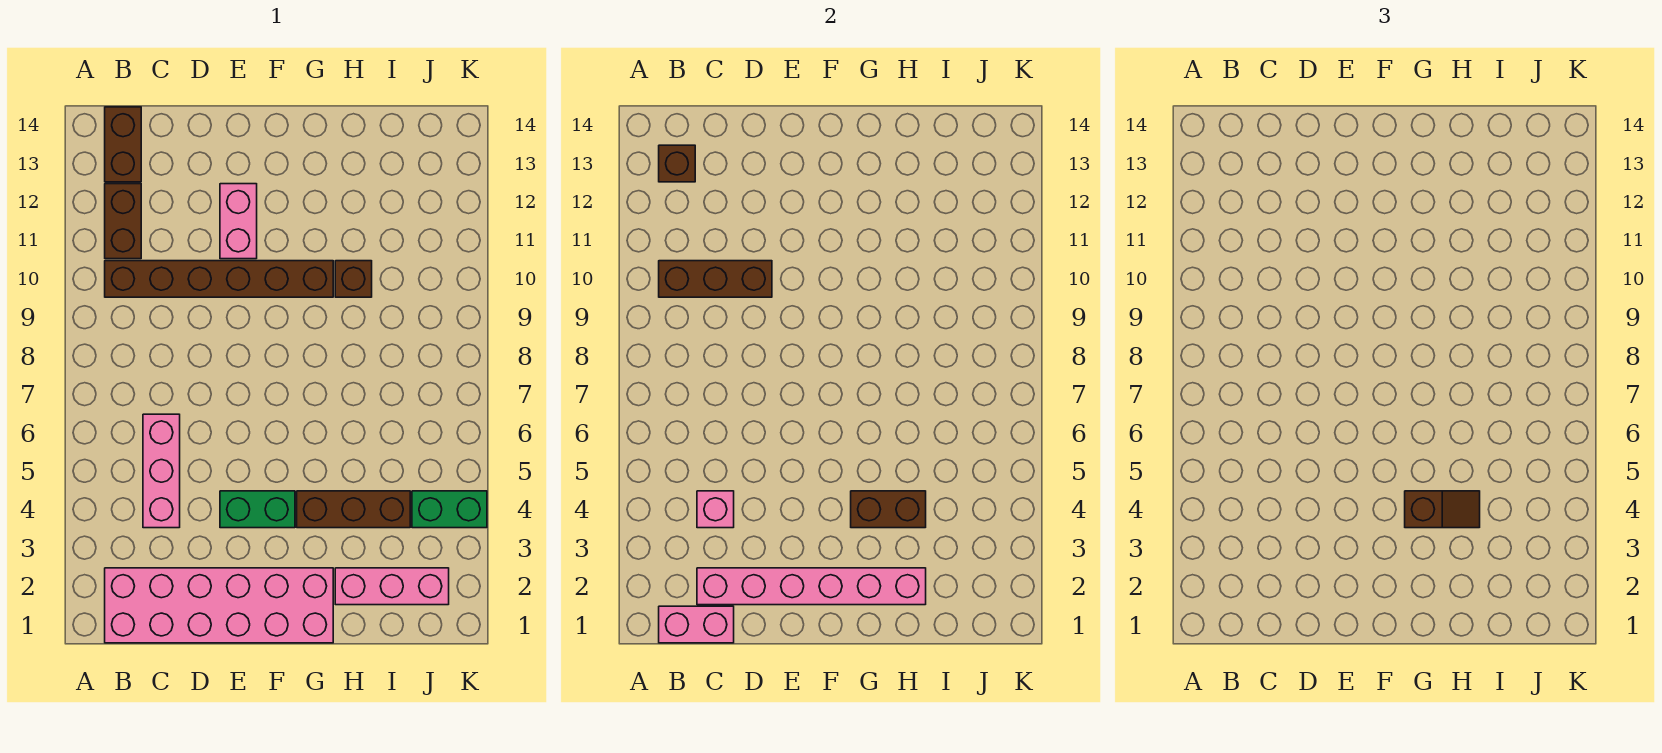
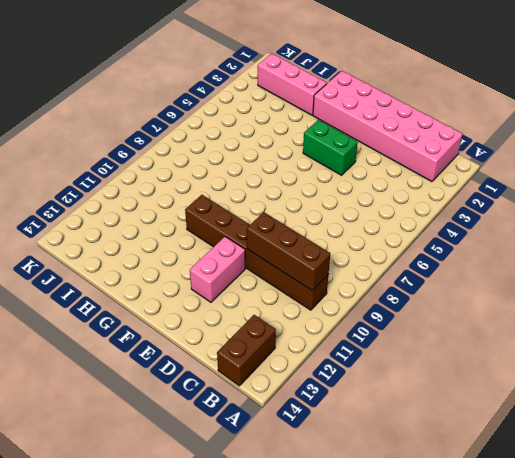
none -> brown brick B11:B12 level 1
none -> pink brick C4:C6 level 1
none -> brown brick G4:I4 level 1

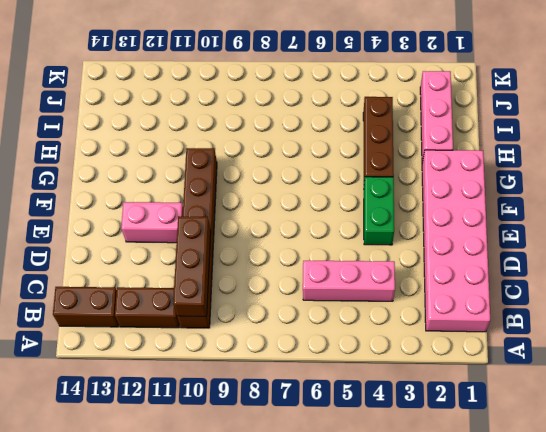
none -> brown brick H10 level 1
none -> green brick J4:K4 level 1
none -> pink brick B1:C1 level 2

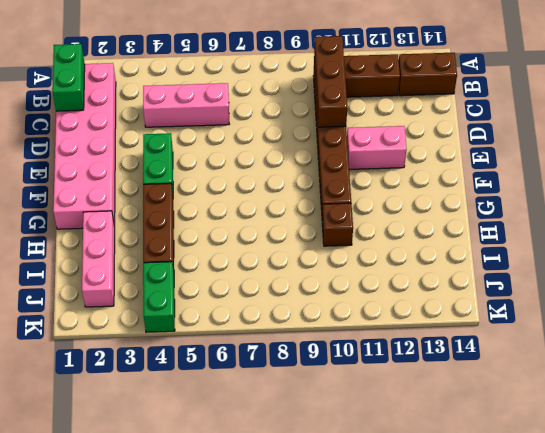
green brick B1:C1 level 2 -> pink brick B1:C1 level 2
none -> brown brick B13 level 2
none -> pink brick C2:H2 level 2
none -> pink brick C4 level 2

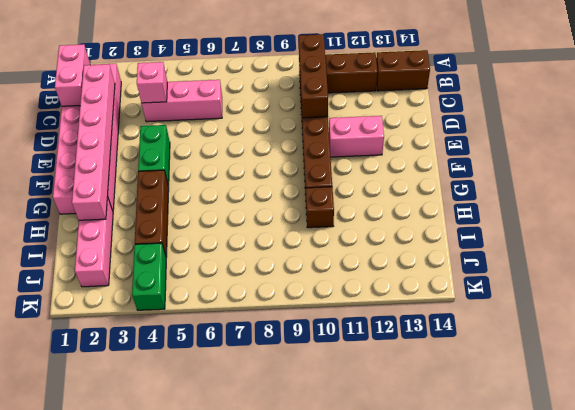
none -> brown brick B13 level 2
none -> brown brick G4:H4 level 2
none -> brown slope G4:H4 level 3 top G

